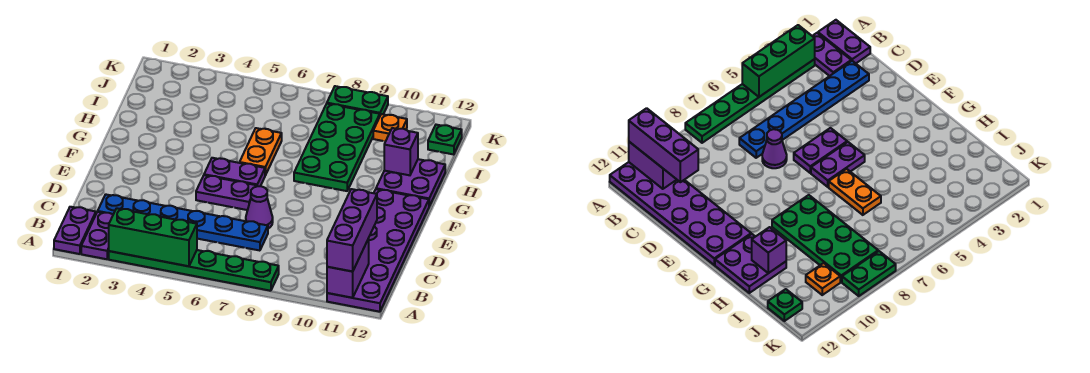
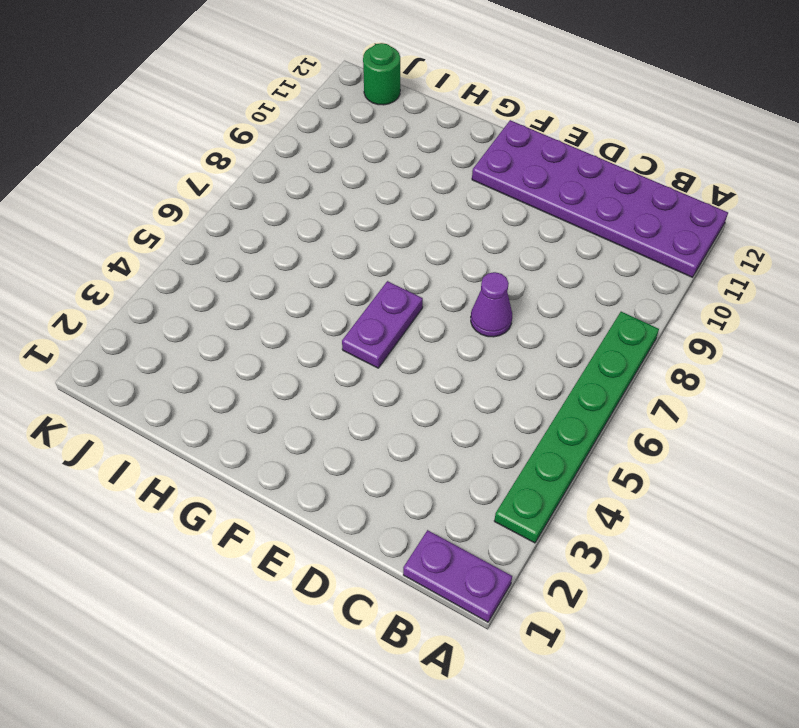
green round brick J12 level 1 -> green plate J12 level 1
none -> purple plate A2:B2 level 1
none -> blue plate C2:C7 level 1
none -> purple plate E5:E6 level 1

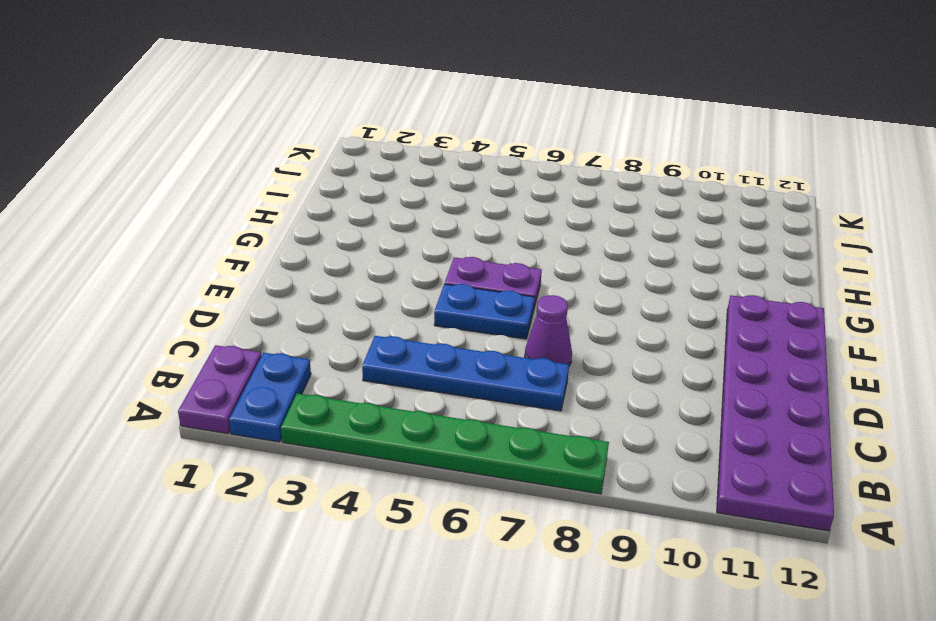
blue plate A2:B2 level 1 -> purple plate A2:B2 level 1
blue plate C4:C7 level 1 -> blue plate C2:C7 level 1
blue plate E5:E6 level 1 -> purple plate E5:E6 level 1
none -> orange plate G6:H6 level 1
none -> green plate G8:J9 level 1
none -> purple plate G11:H12 level 1

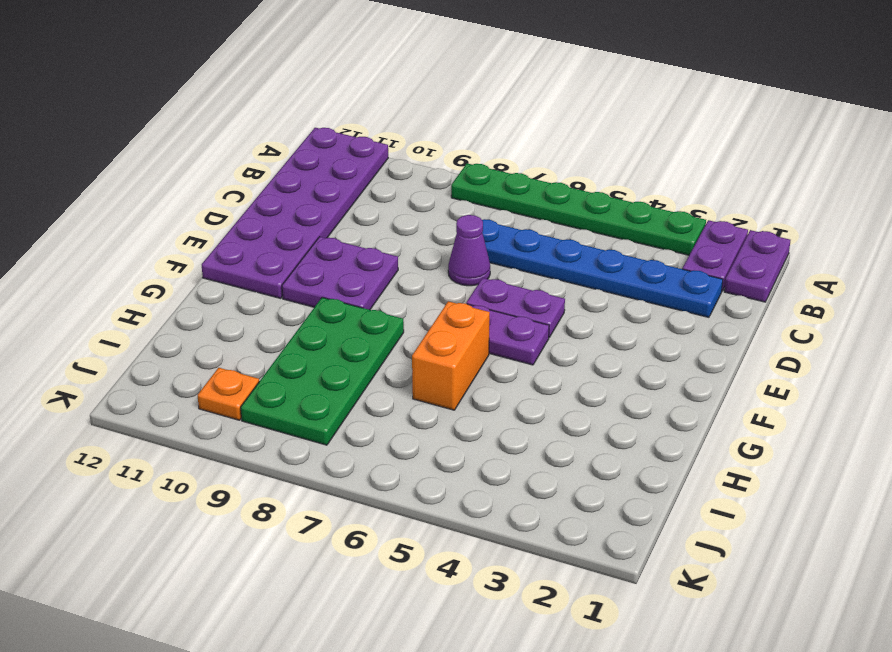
purple plate E9:F10 level 1 -> purple plate G11:H12 level 1
orange brick G6:H6 level 1 -> orange plate G6:H6 level 1
none -> green plate J12 level 1
none -> green plate K8:K9 level 1
none -> green brick A3:A5 level 2

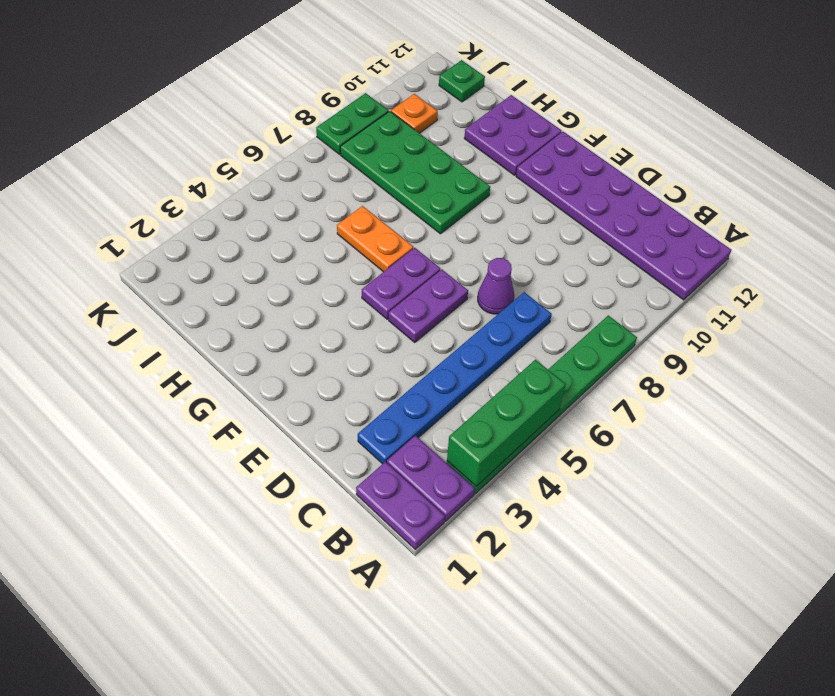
none -> purple brick A11:B11 level 2
none -> purple brick H11 level 2
none -> purple brick A11:C11 level 3

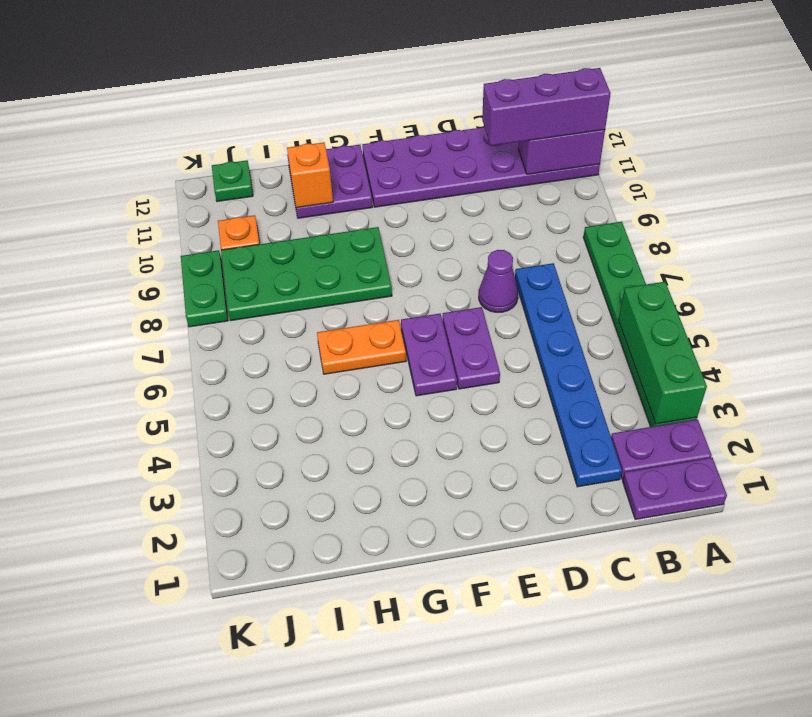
orange brick H11 level 2 -> purple brick H11 level 2

